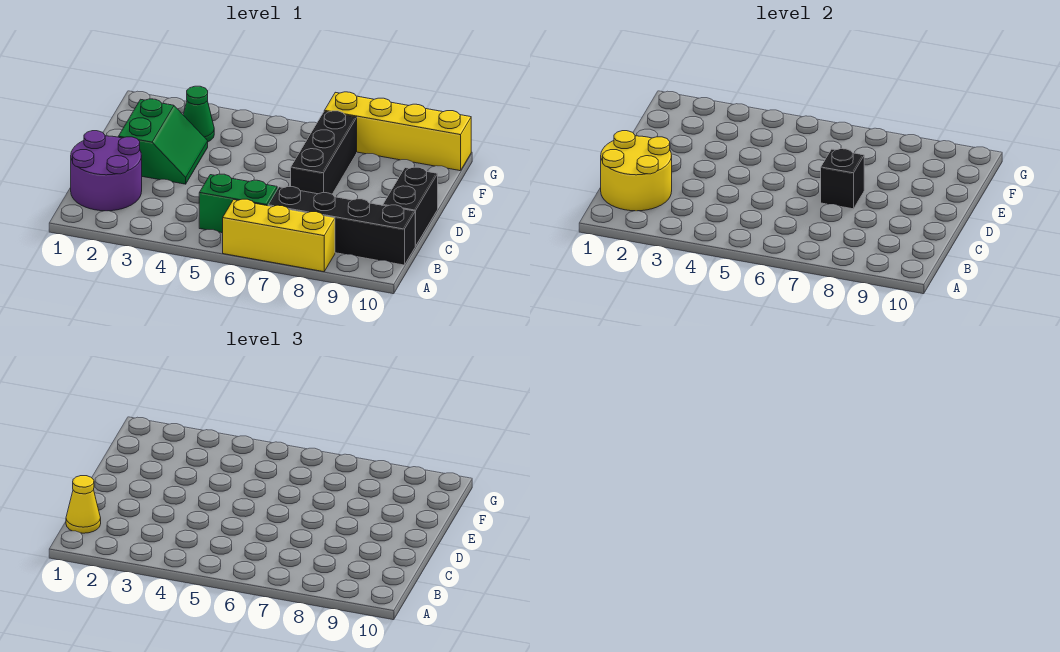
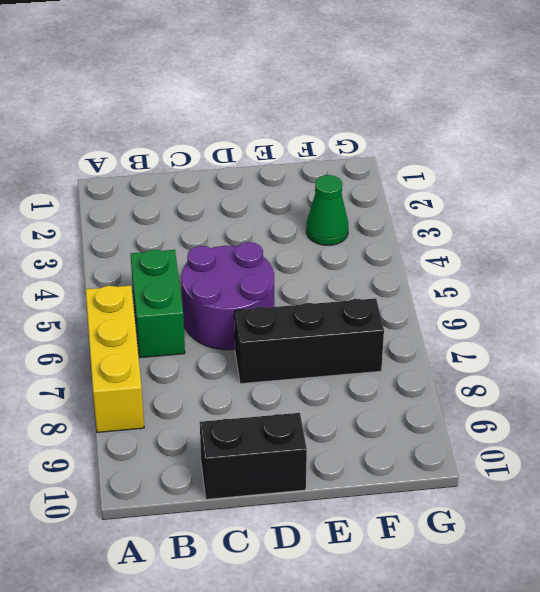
purple round brick C5:D6 level 1 -> purple round brick B1:C2 level 1
none -> black brick B7:B10 level 1
none -> green slope D2:E3 level 1 top 2
none -> yellow brick G7:G10 level 1

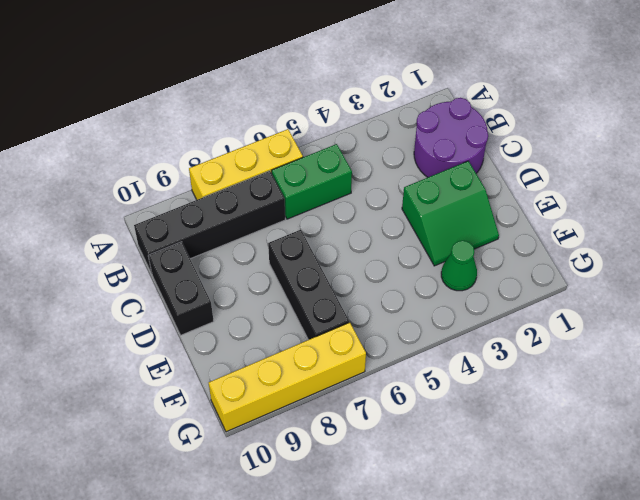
green slope D2:E3 level 1 top D -> green slope D2:E3 level 1 top 2
none -> yellow round brick B1:C2 level 2
none -> black brick D7 level 2
none -> yellow cone B1 level 3

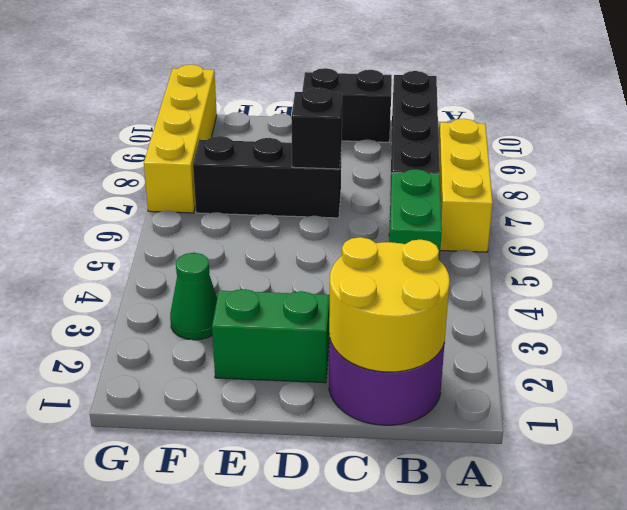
none -> yellow cone B1 level 3

